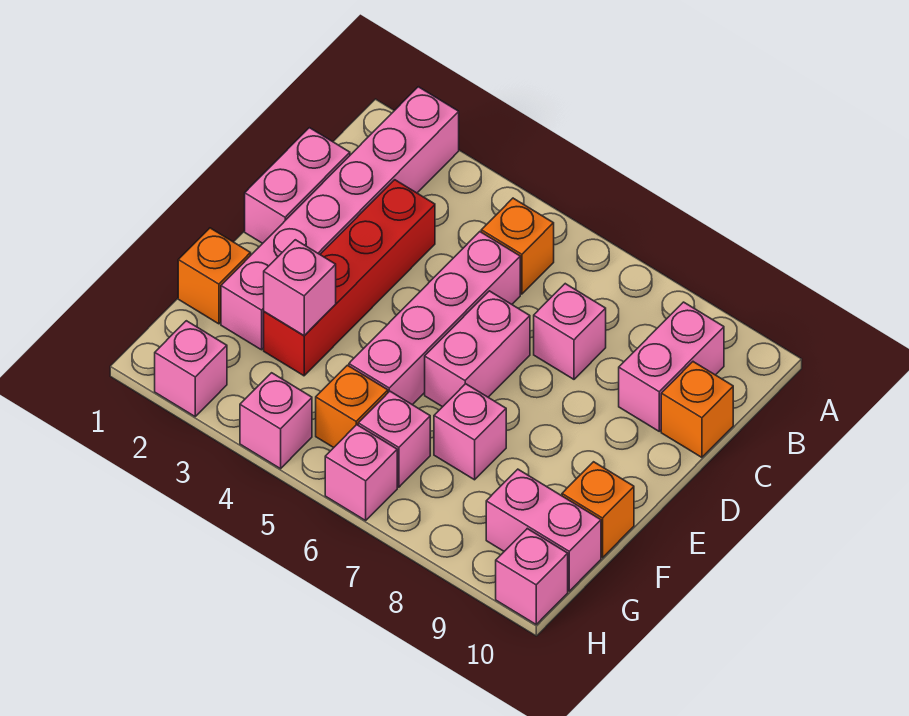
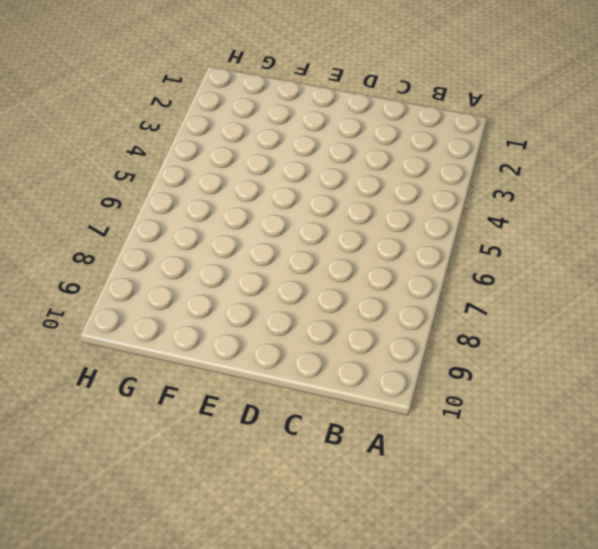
none -> pink brick A2:F2 level 1
none -> orange brick B5 level 1
none -> pink brick B9:C9 level 1

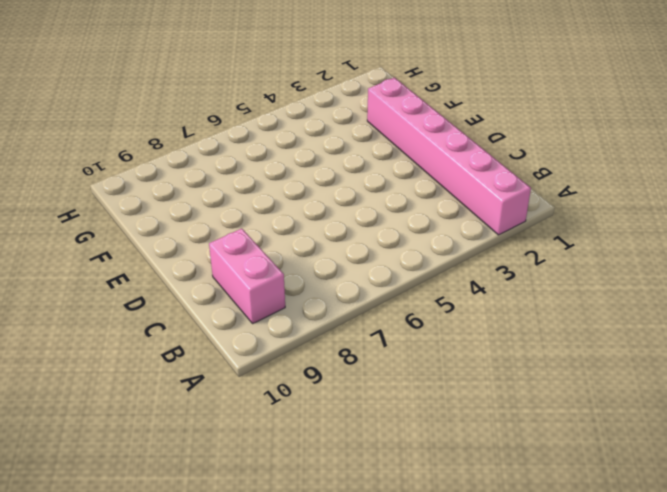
none -> orange brick B5 level 1
none -> pink brick C1:D1 level 1
none -> red brick C3:F3 level 1

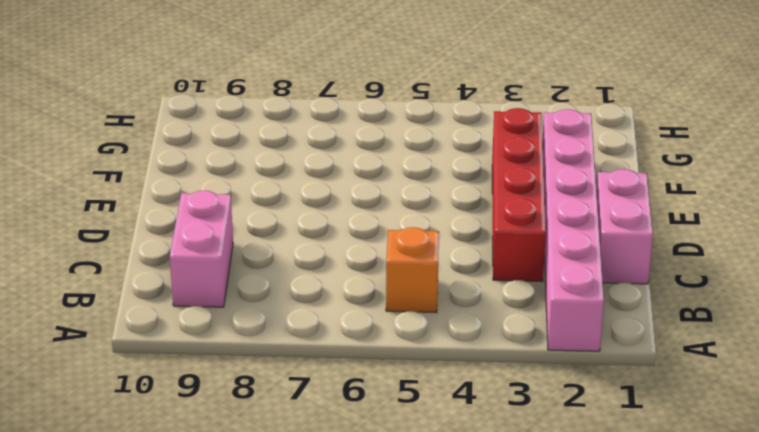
none -> pink brick C5:F5 level 1
none -> pink brick C7 level 1
none -> orange brick C10 level 1

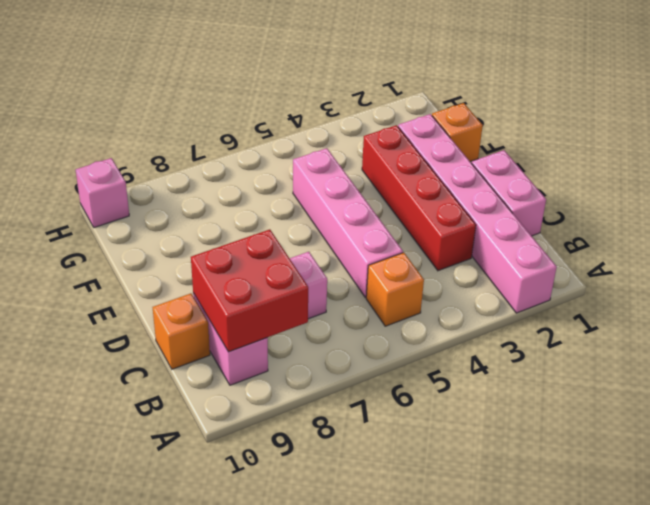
red brick B8:C9 level 2 -> none
none -> pink brick D6:E6 level 1
none -> pink brick F7 level 1
none -> orange brick F10 level 1

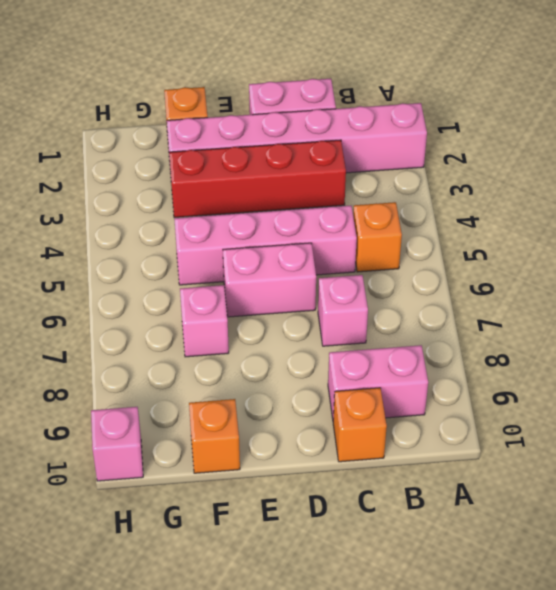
none -> orange brick G5 level 1
none -> pink brick G6 level 1
none -> pink brick G9:G10 level 1

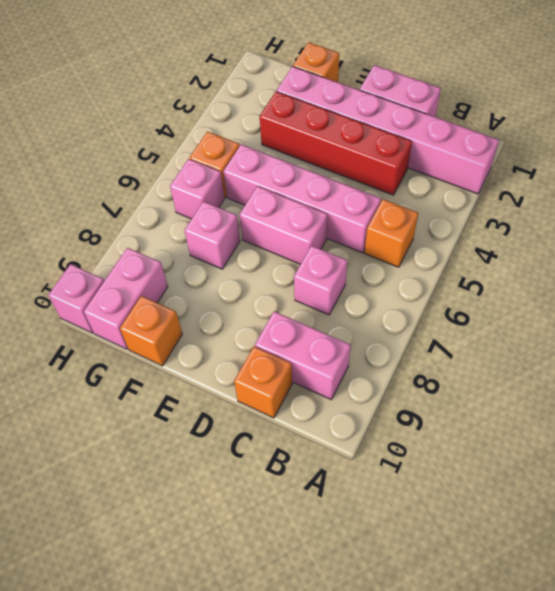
none -> pink brick H2 level 1
none -> pink brick H4 level 1
none -> pink brick H6 level 1

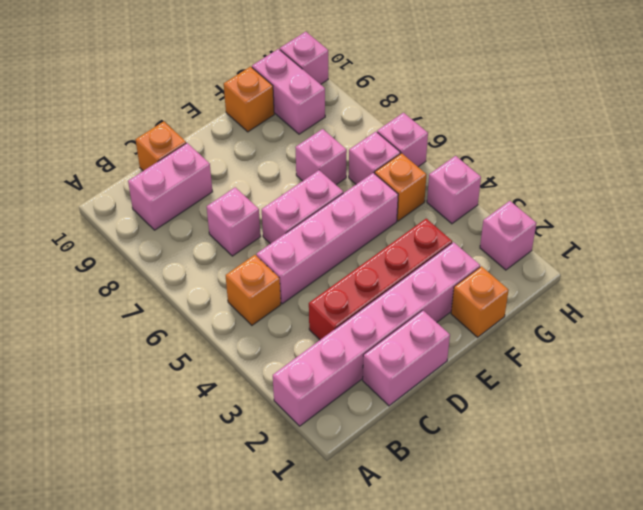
none -> pink brick F3 level 2

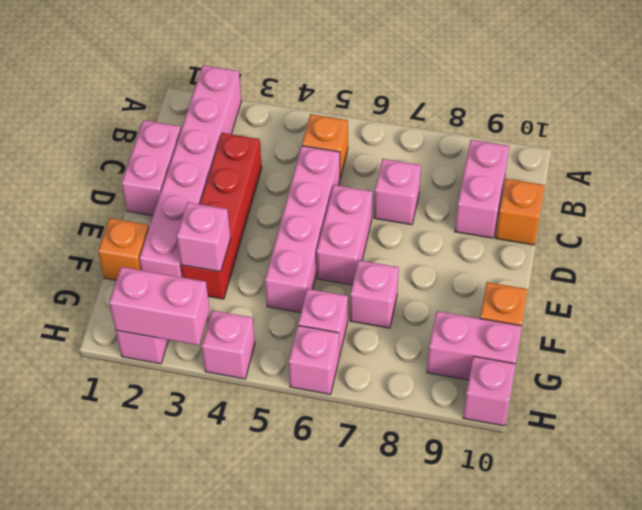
pink brick H2:H3 level 2 -> none
none -> orange brick G5 level 1

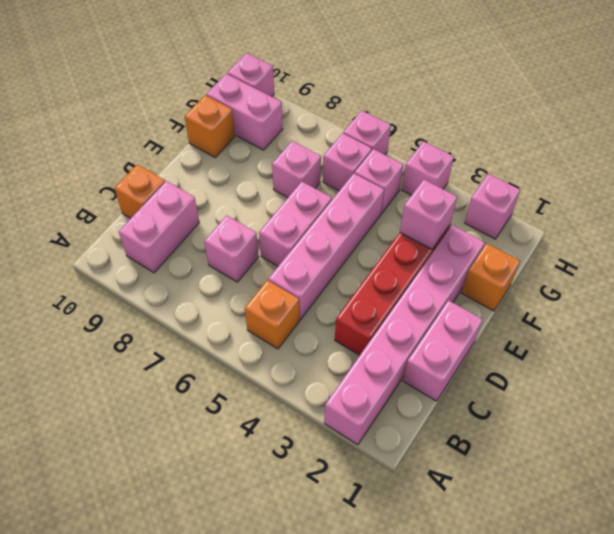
pink brick G5 level 1 -> orange brick G5 level 1

